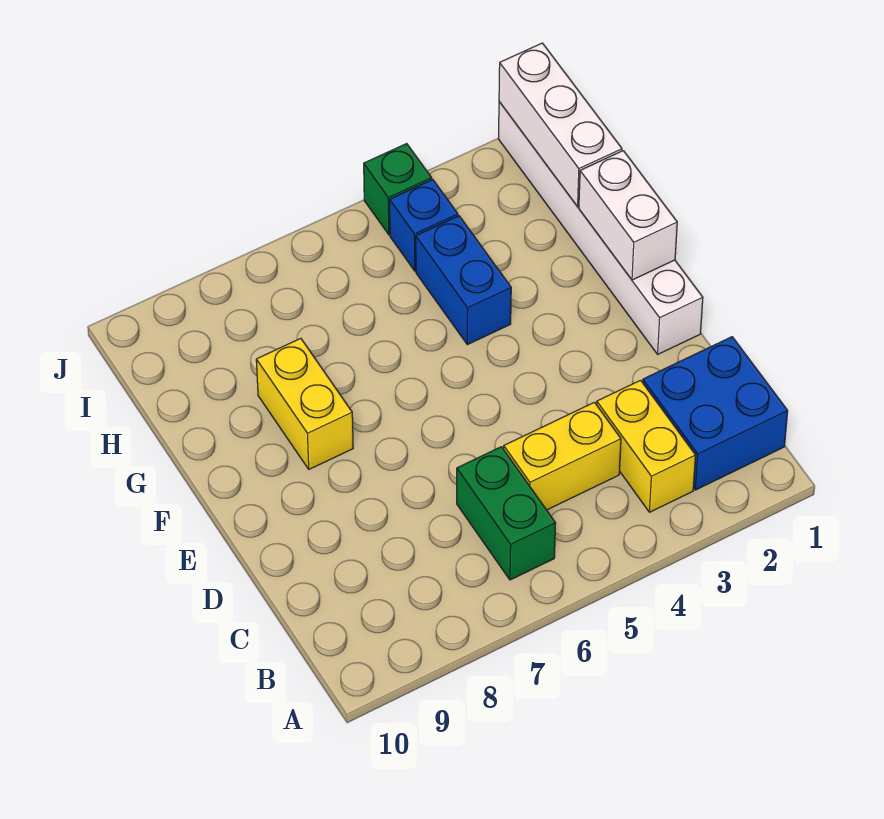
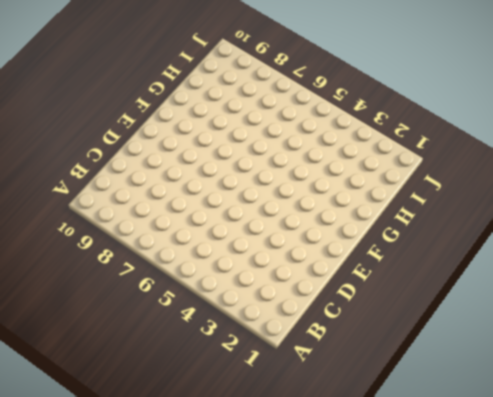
none -> blue brick B1:C2 level 1
none -> yellow brick B3:C3 level 1

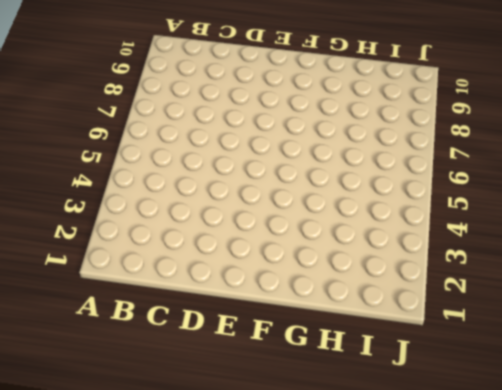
none -> blue brick B1:C2 level 1
none -> yellow brick B3:C3 level 1

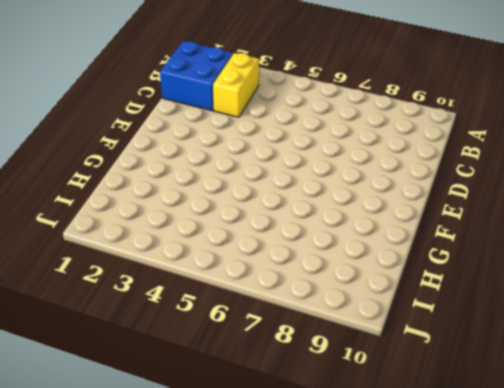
none -> green brick B6:C6 level 1
none -> yellow brick C4:C5 level 1

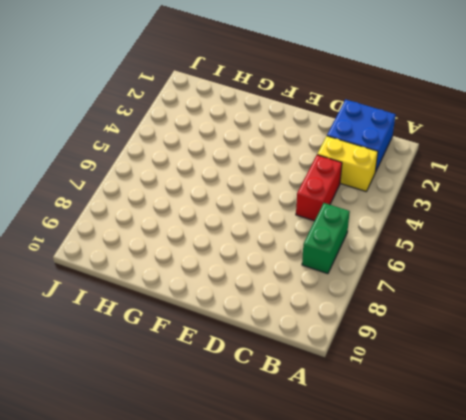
green brick B6:B7 level 1 -> green brick B6:C6 level 1
red brick C4:C5 level 1 -> yellow brick C4:C5 level 1
none -> white brick E1:J1 level 1
none -> yellow brick F8:G8 level 1

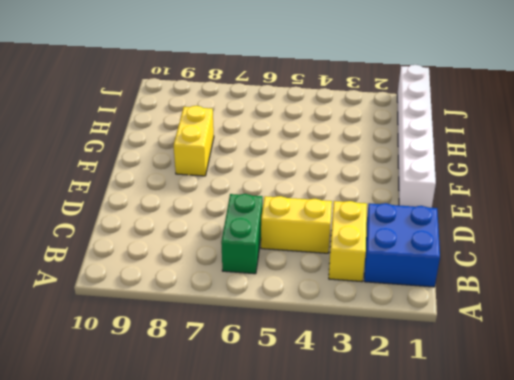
none -> blue brick G4:H4 level 1
none -> blue brick I4 level 1

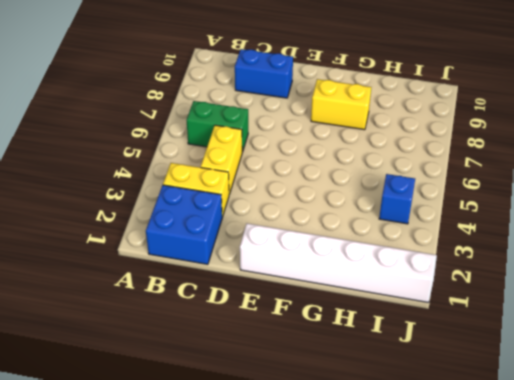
blue brick C9:D9 level 1 -> blue brick G4:H4 level 1
none -> green brick J4 level 1
none -> white brick F1:G1 level 2

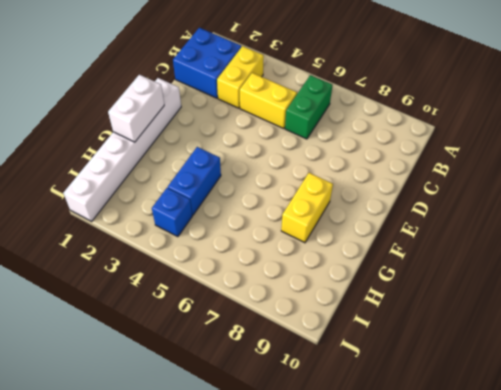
none -> green brick J4 level 1
none -> white brick H1:J1 level 2

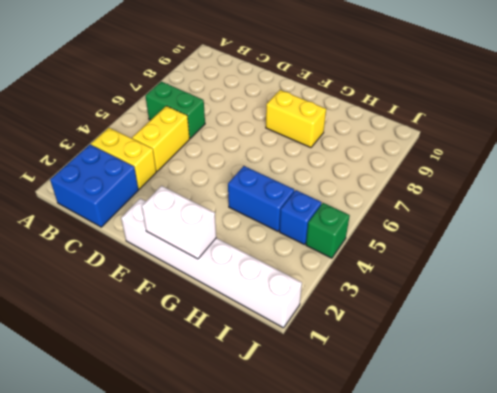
none -> white brick H1:J1 level 2

